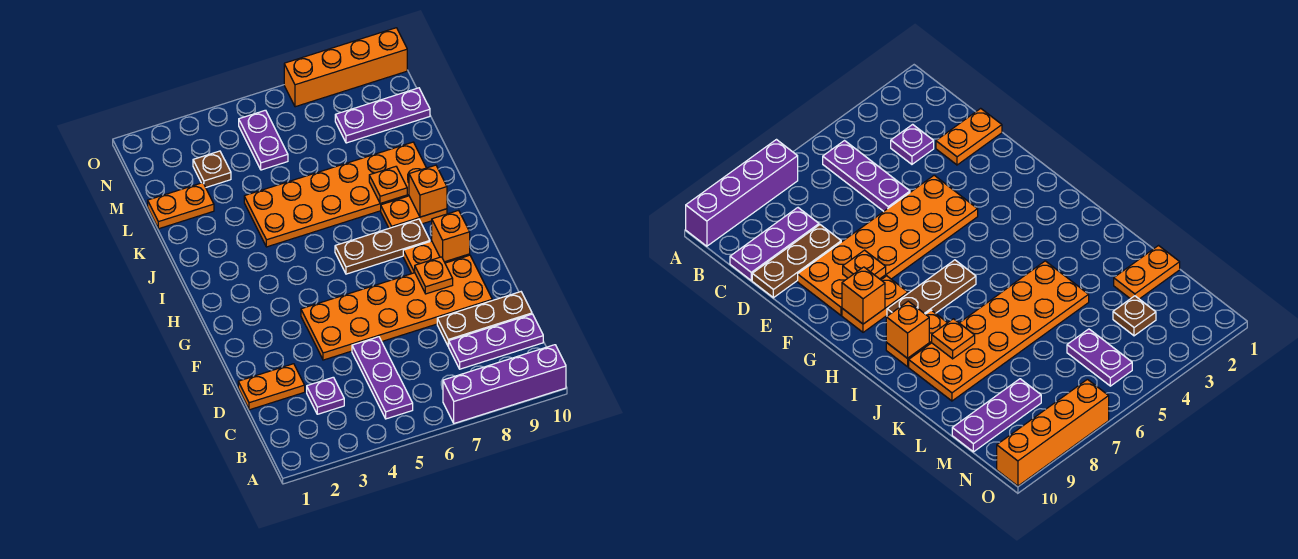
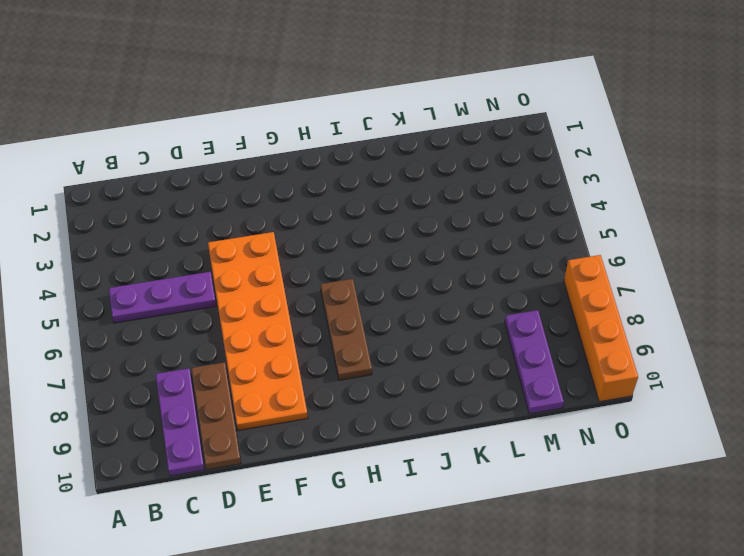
none -> purple brick A7:A10 level 1
none -> purple plate C3 level 1
none -> orange plate D1:D2 level 1

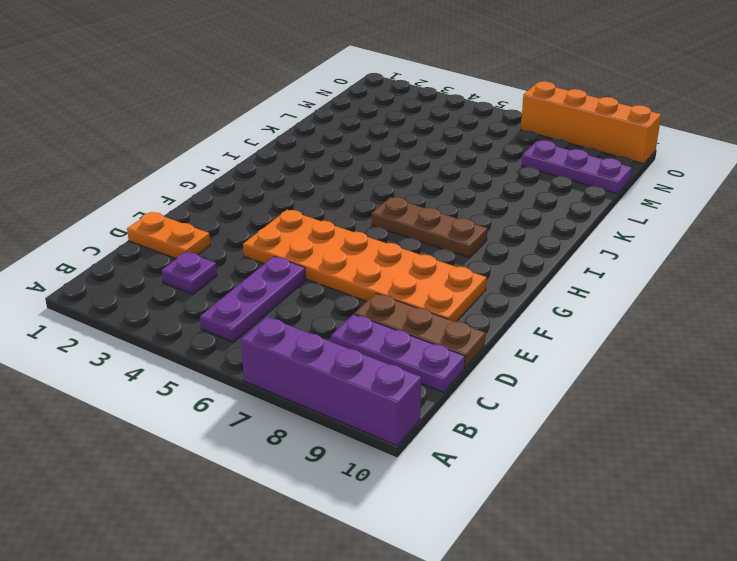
none -> orange plate G8:G9 level 1
none -> orange plate I8:I9 level 1
none -> orange plate J4:K9 level 1

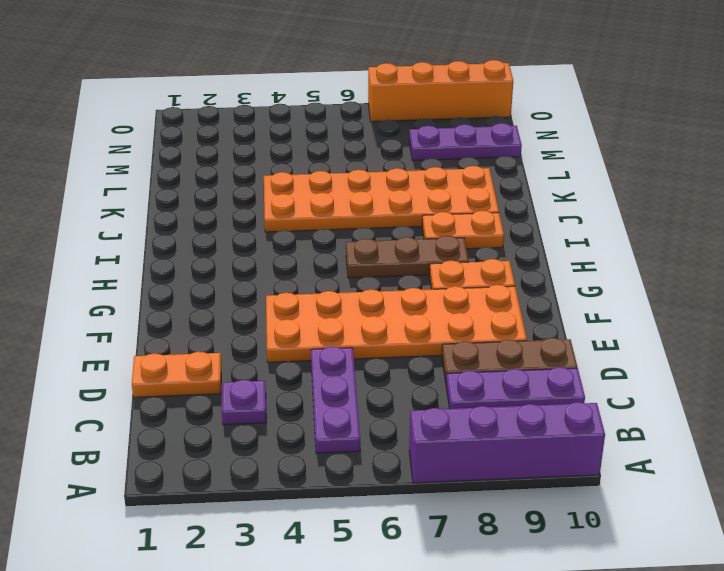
none -> orange plate L1:L2 level 1
none -> brown plate M3 level 1
none -> purple plate M5:N5 level 1

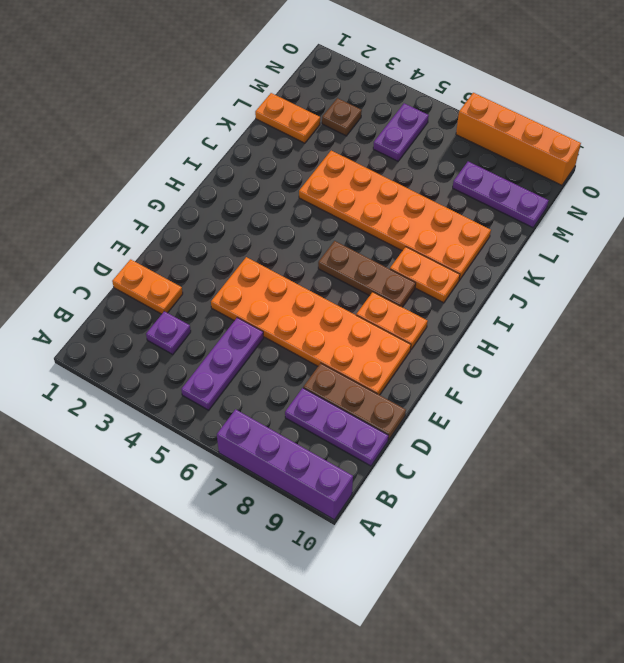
none -> orange plate F8 level 2
none -> orange brick G9 level 2
none -> orange brick I9 level 2

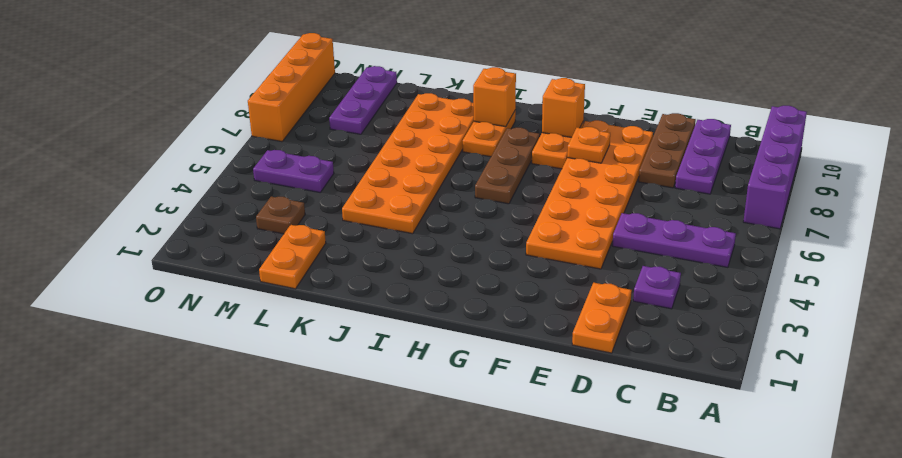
none -> orange plate J8 level 2

